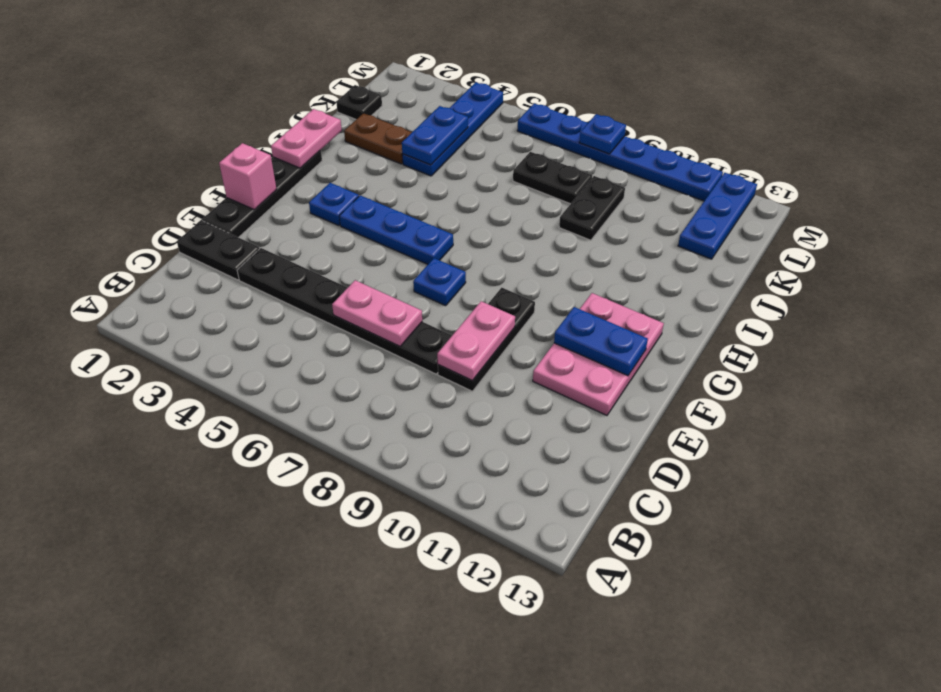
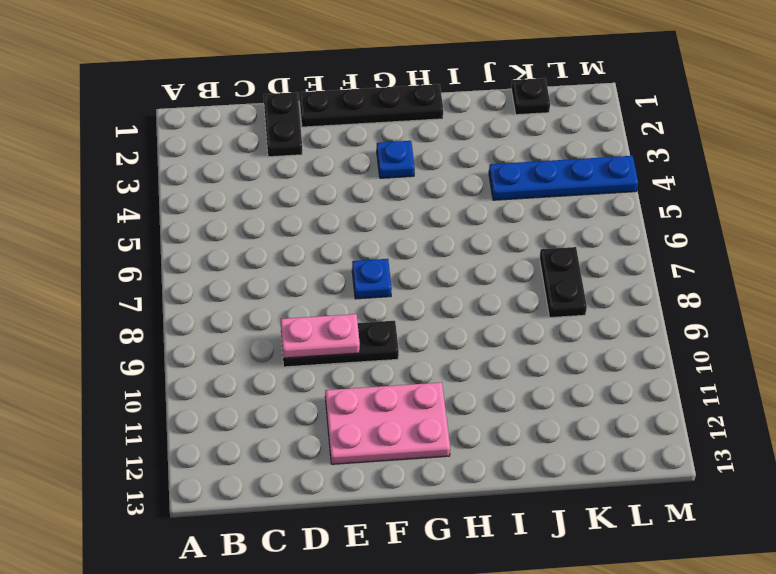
none -> black plate D3:D8 level 1
none -> blue plate G4:G6 level 1
none -> brown plate J2:J3 level 1

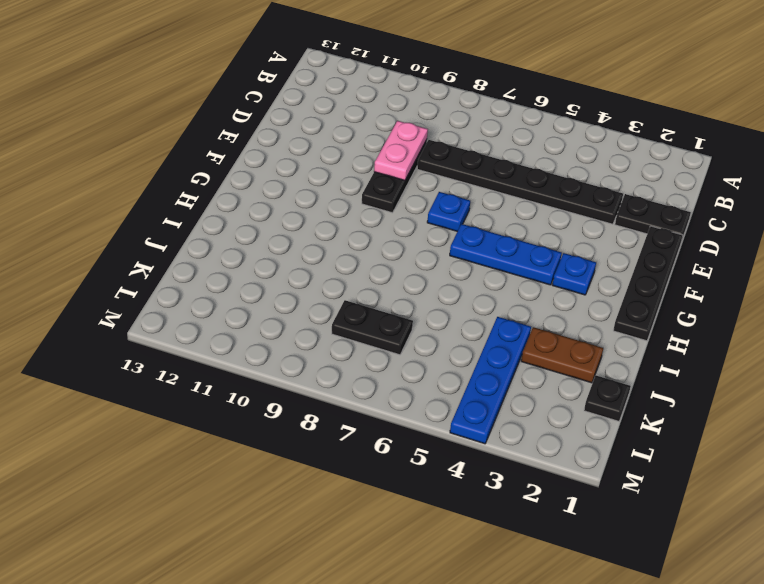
none -> pink plate E11:G12 level 1
none -> black plate J9:K9 level 1
none -> blue plate K12:M12 level 1

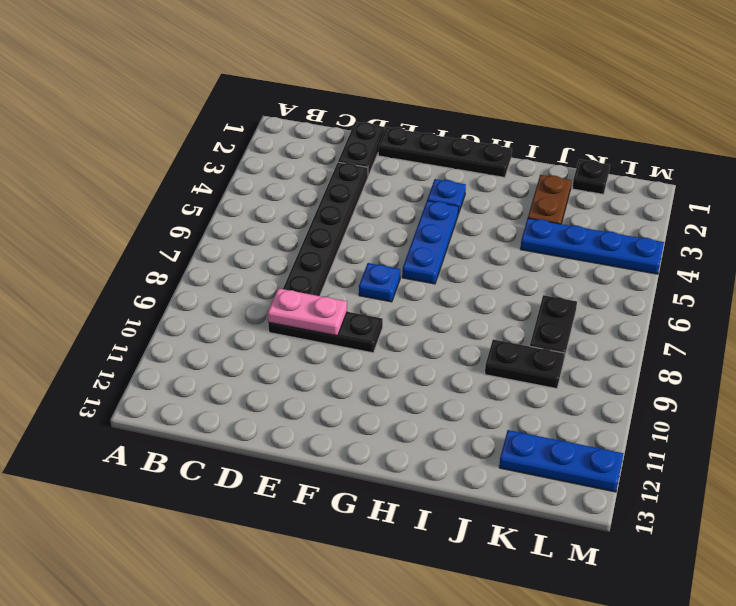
none -> pink plate E11:G12 level 1
none -> blue plate M6:M11 level 1
none -> pink plate D6:D7 level 2

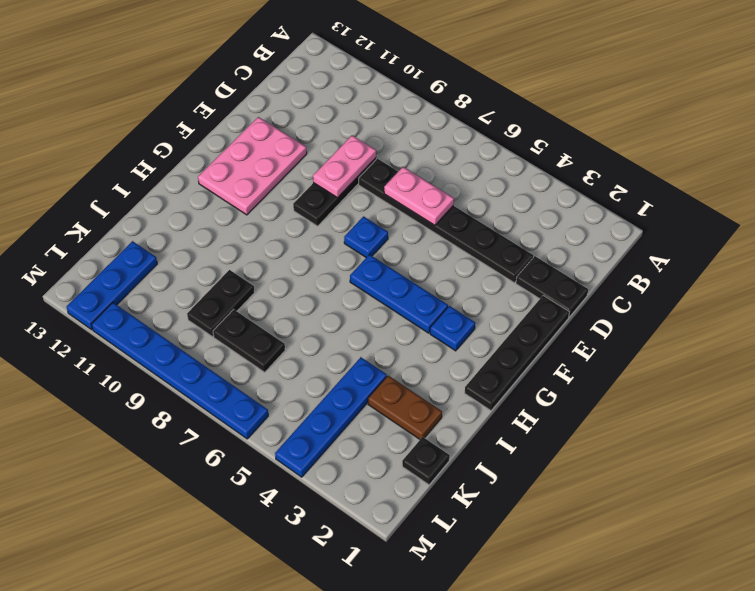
none -> pink brick F1 level 2
none -> blue plate F11:F12 level 2
none -> pink plate H1:I1 level 2

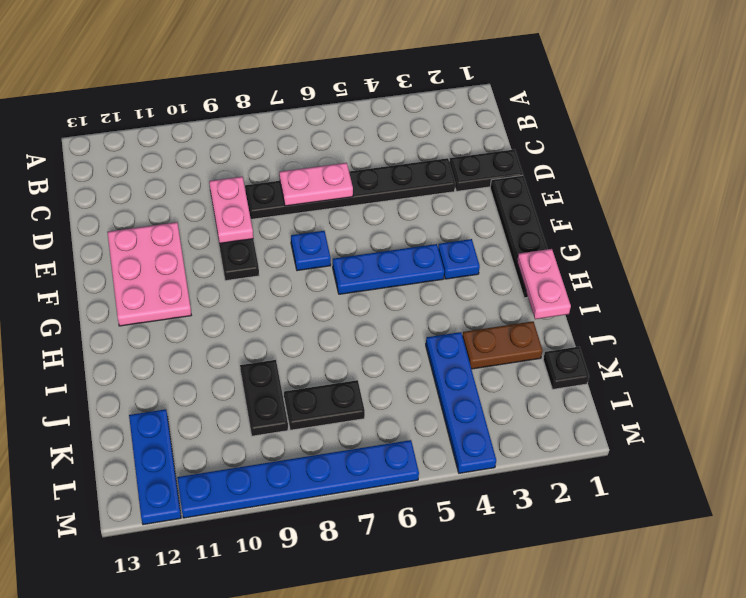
none -> pink brick F1 level 2
none -> blue plate F11:F12 level 2
none -> blue plate J4:K4 level 2

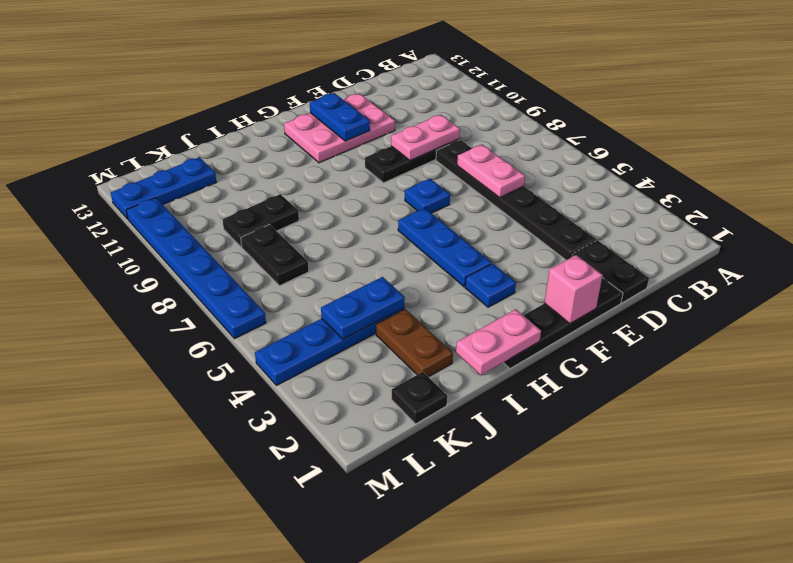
none -> blue plate M8 level 2

